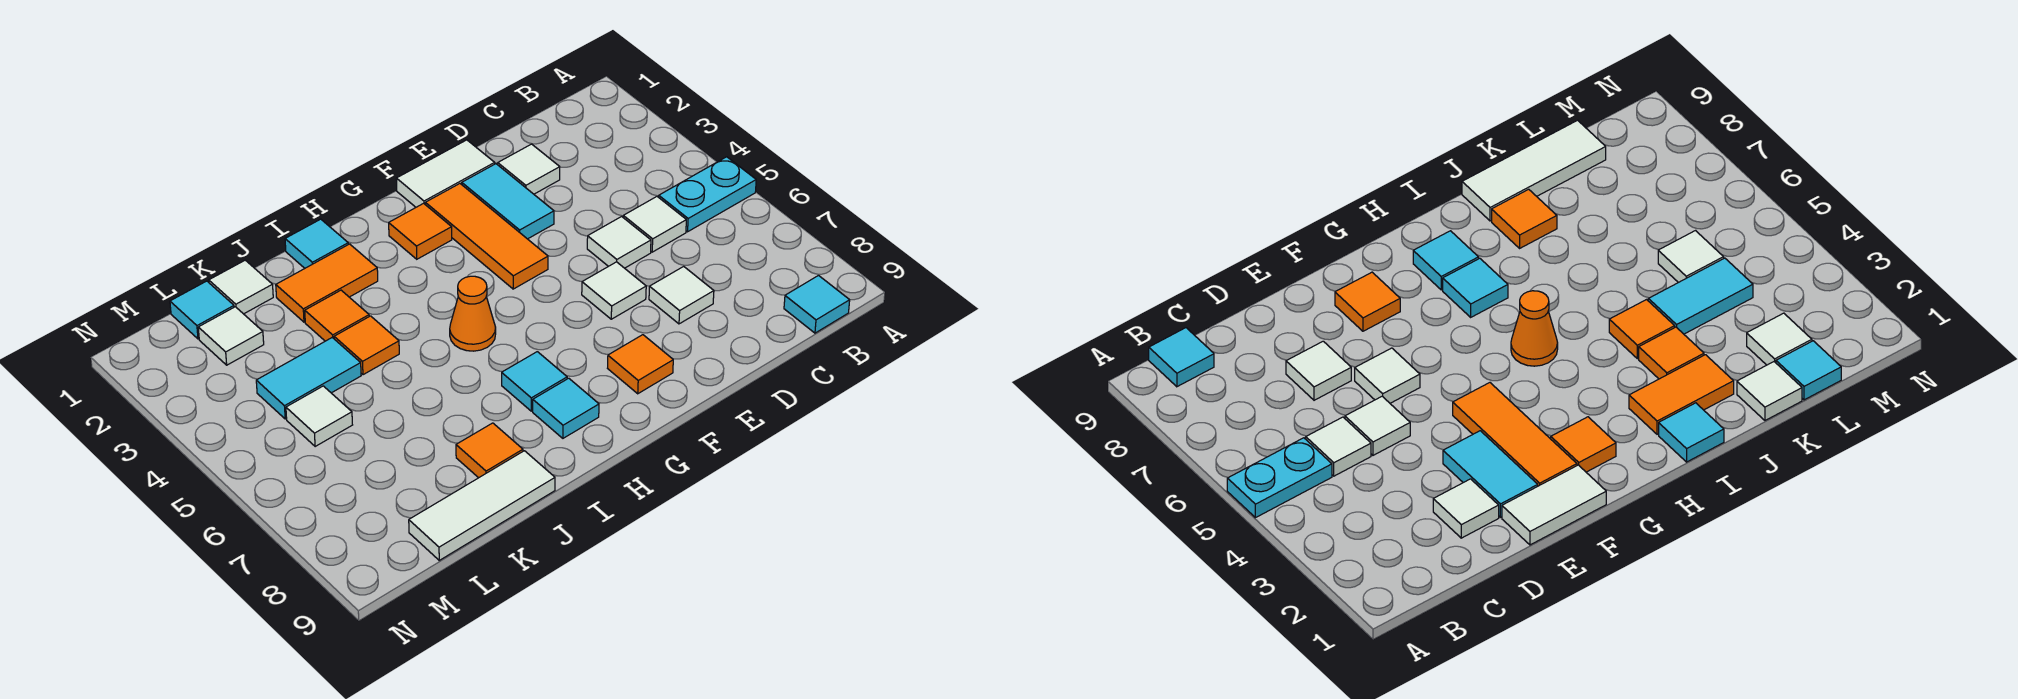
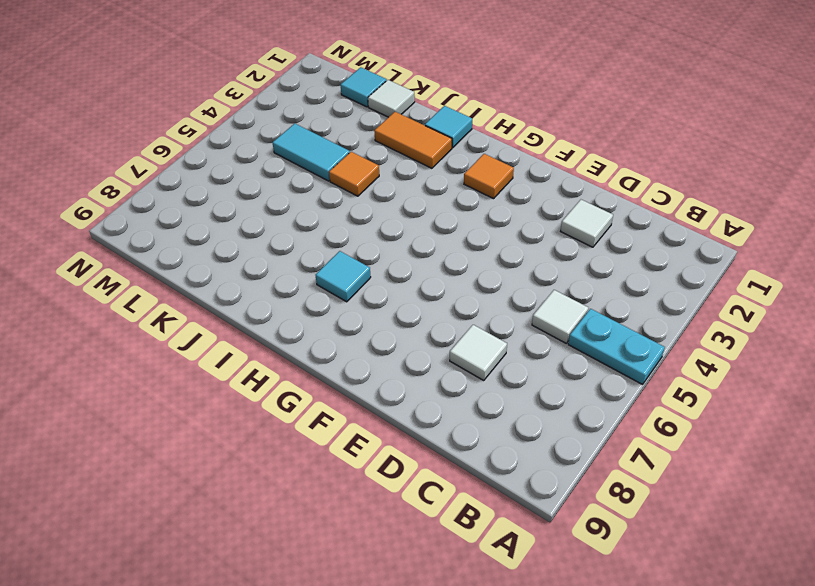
none -> cyan tile B9 level 1
none -> white tile D5 level 1
none -> white tile E1:F1 level 1

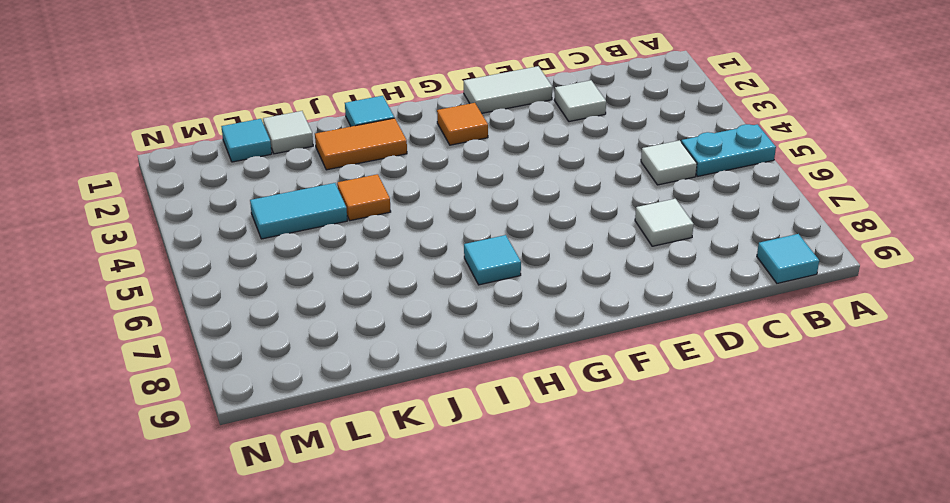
none -> white tile D5 level 1
none -> cyan tile E2:E3 level 1
none -> white tile E6 level 1

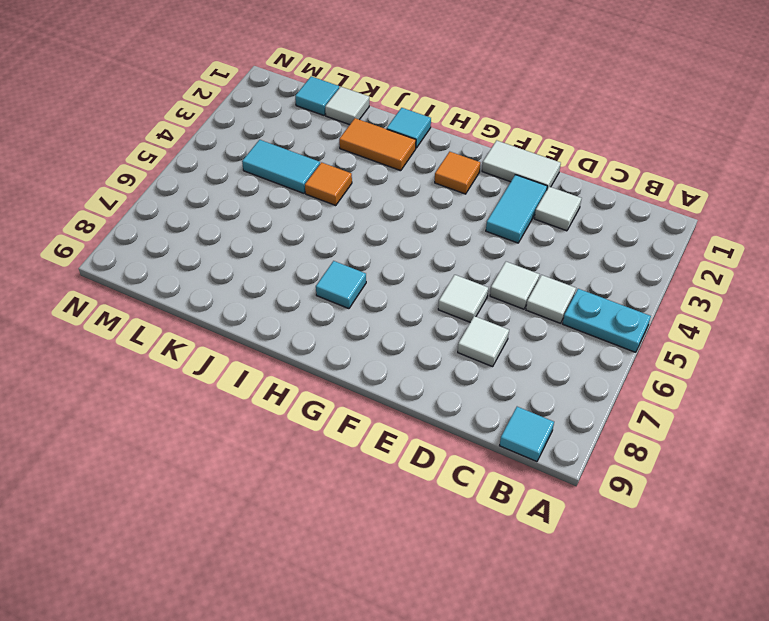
none -> orange tile F2:F4 level 1
none -> orange tile F8 level 1
none -> orange cone H5 level 1

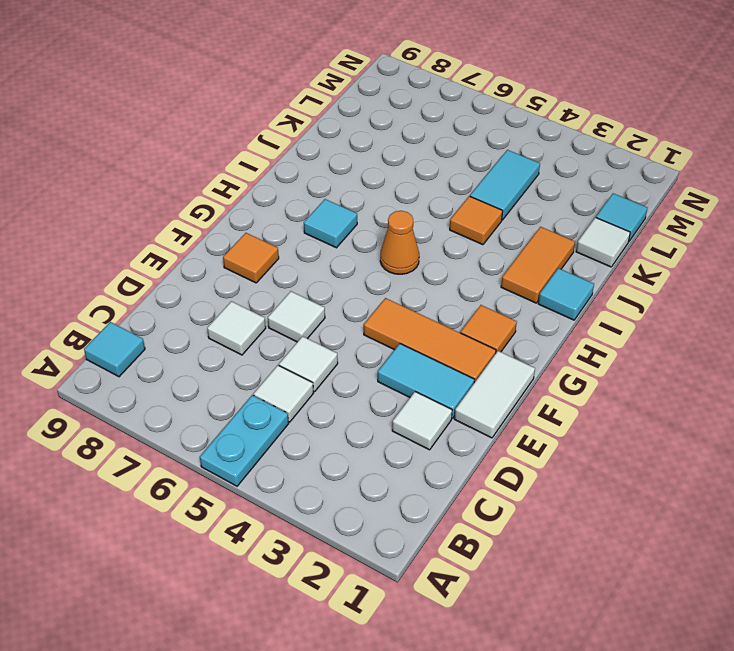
none -> cyan tile H8 level 1
none -> orange tile J3 level 1
none -> orange tile J8 level 1

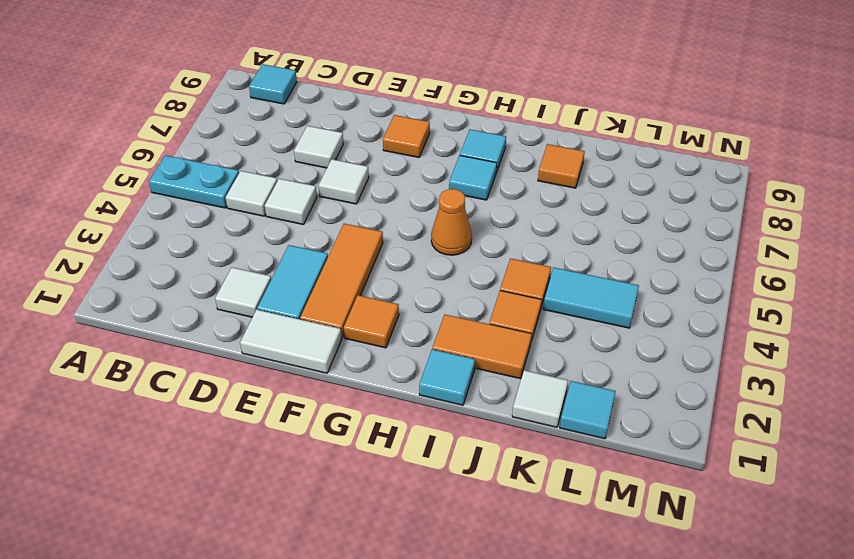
none -> white tile J9:L9 level 1
none -> white tile L2 level 1
none -> white tile L5 level 1

